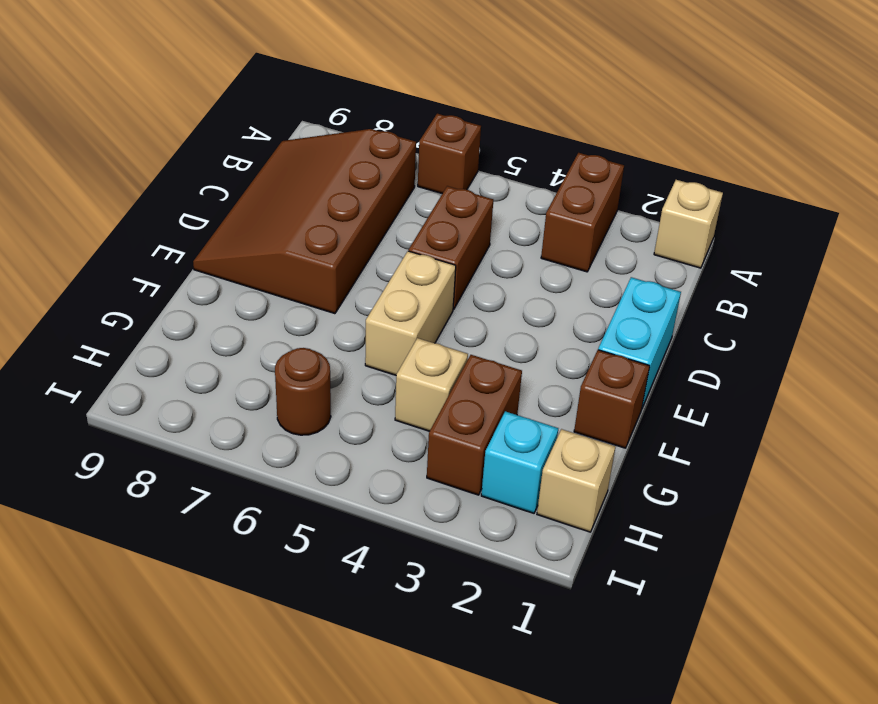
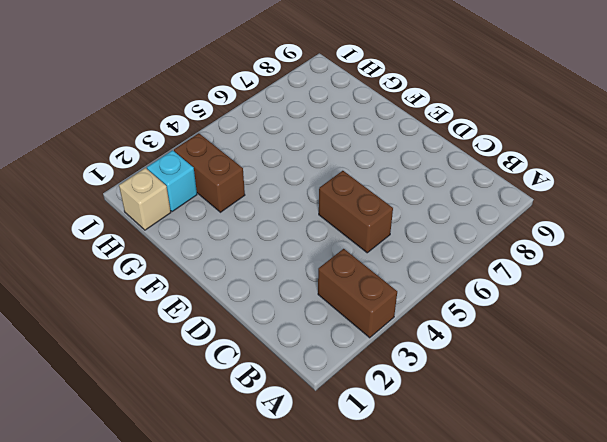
none -> tan brick A1 level 1
none -> brown brick A6 level 1
none -> brown slope B7:E9 level 1 top 7

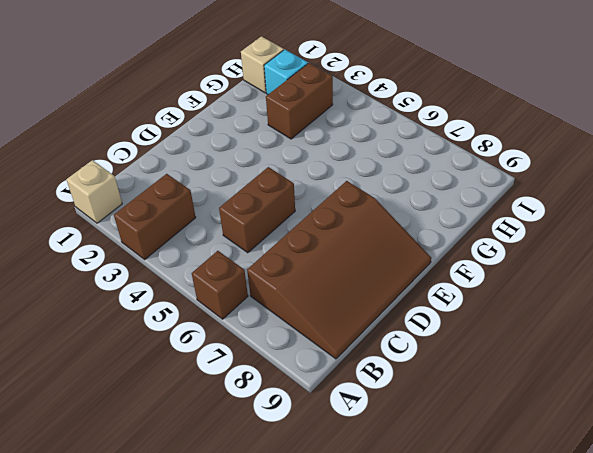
none -> cyan brick D1:E1 level 1
none -> tan brick E5:F5 level 1
none -> brown brick F1 level 1

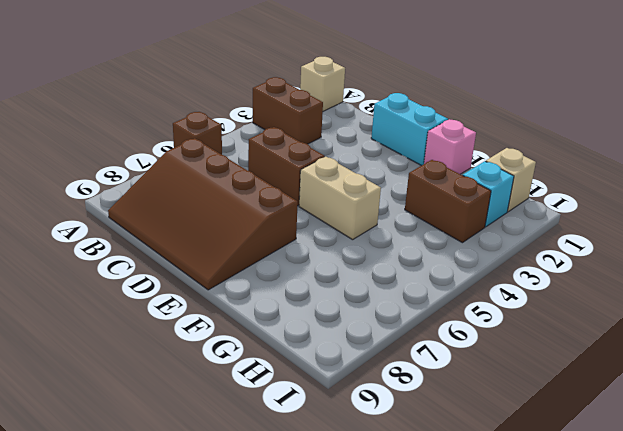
pink brick F1 level 1 -> brown brick F1 level 1
none -> tan brick G4 level 1
none -> brown round brick H6 level 1

